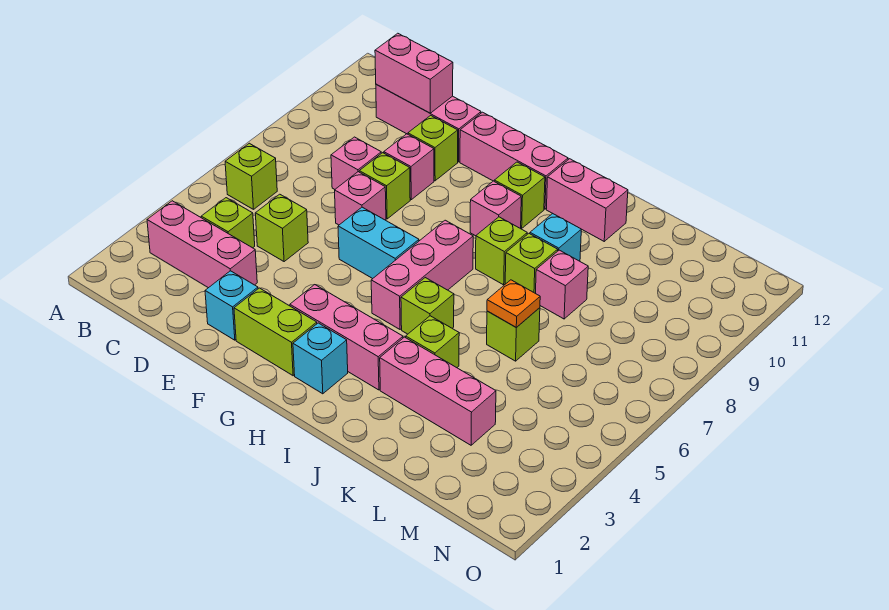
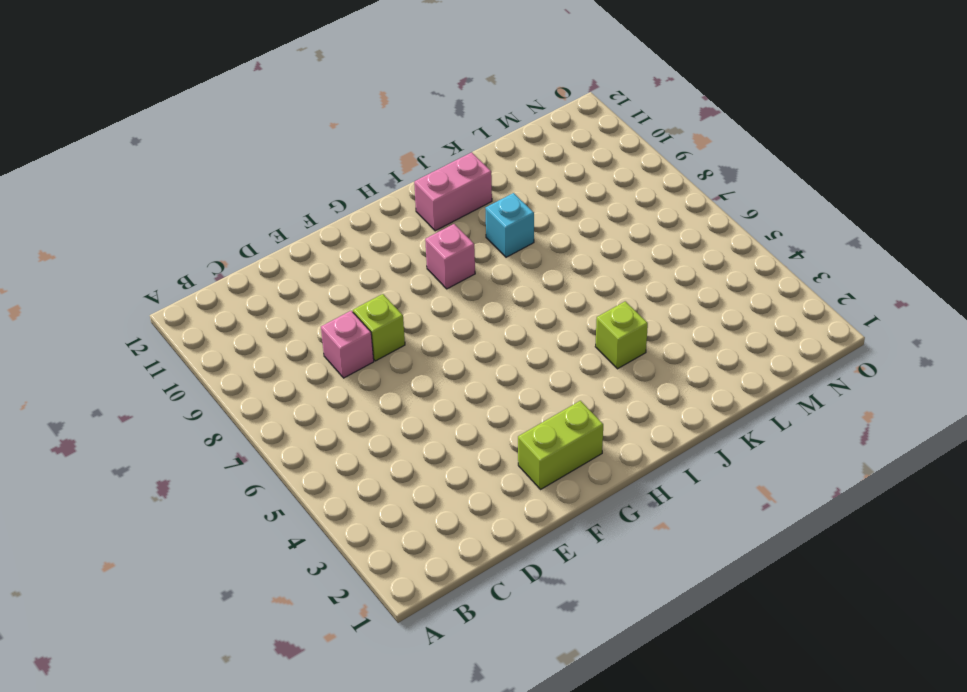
none -> pink brick B3:D3 level 1
none -> lime brick B6 level 1
none -> lime brick C4 level 1
none -> pink brick C11:E11 level 1

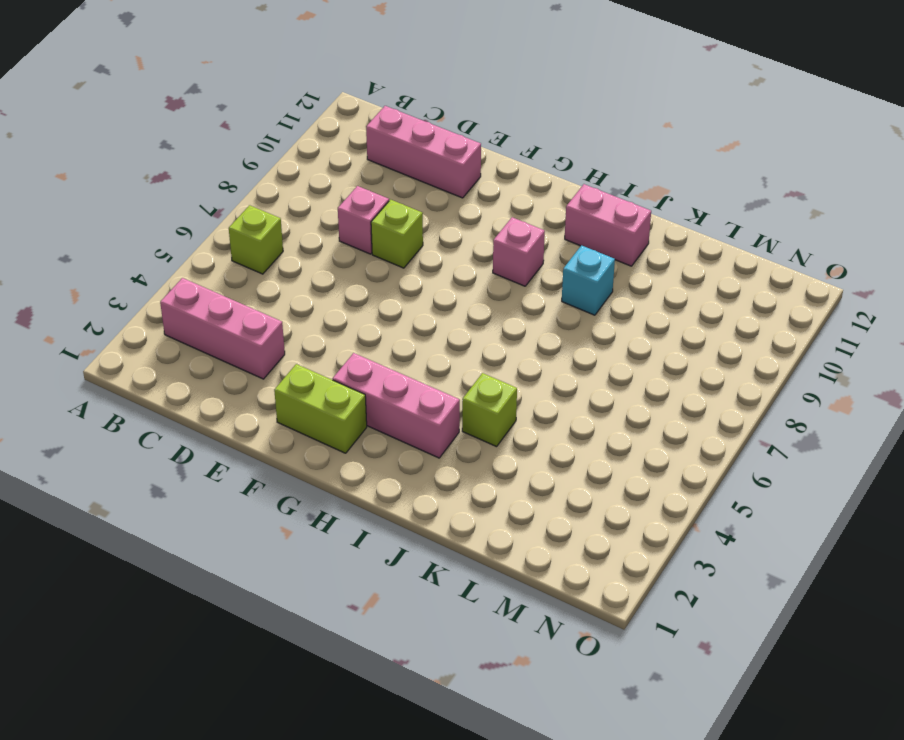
none -> lime brick C4 level 1
none -> lime brick D5 level 1
none -> cyan brick E2 level 1
none -> pink brick E7 level 1

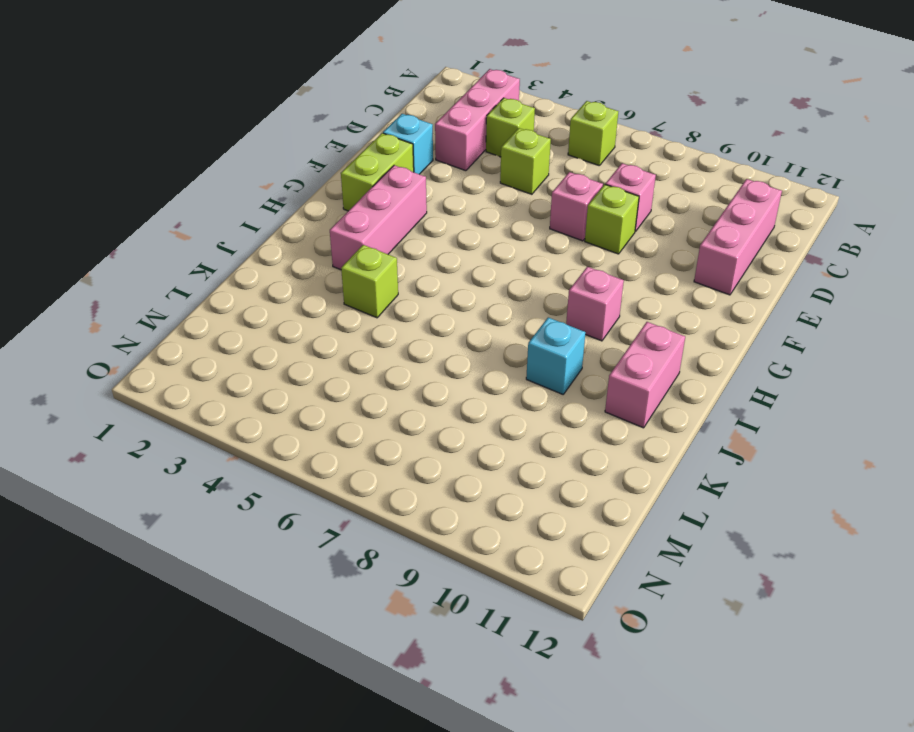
none -> pink brick E9 level 1
none -> lime brick E10 level 1
none -> cyan brick F6:G6 level 1
none -> pink brick F11:H11 level 1

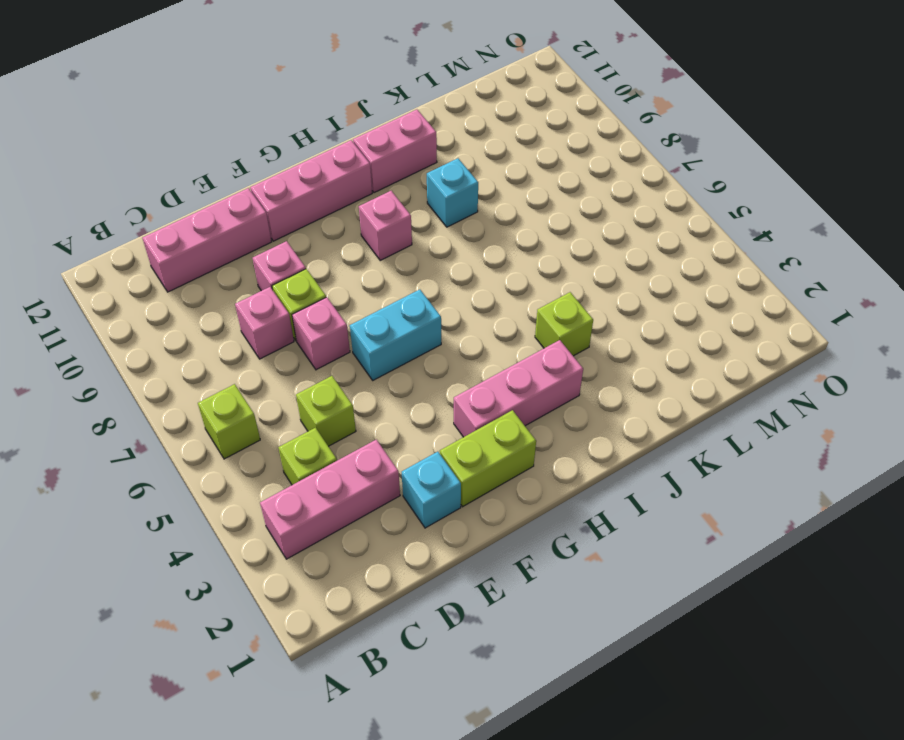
none -> lime brick E10 level 1
none -> cyan brick H2 level 1
none -> pink brick H5:H7 level 1
none -> lime brick H10 level 1

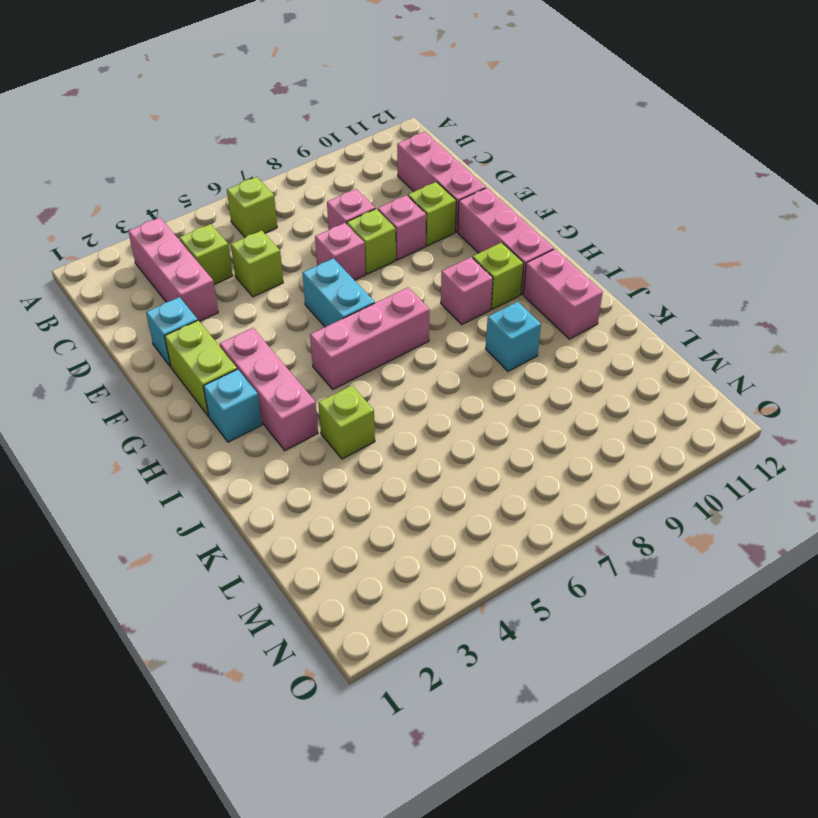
none -> lime brick I5 level 1
none -> lime brick I8 level 1
none -> pink brick J3:L3 level 1
none -> lime brick J8 level 1

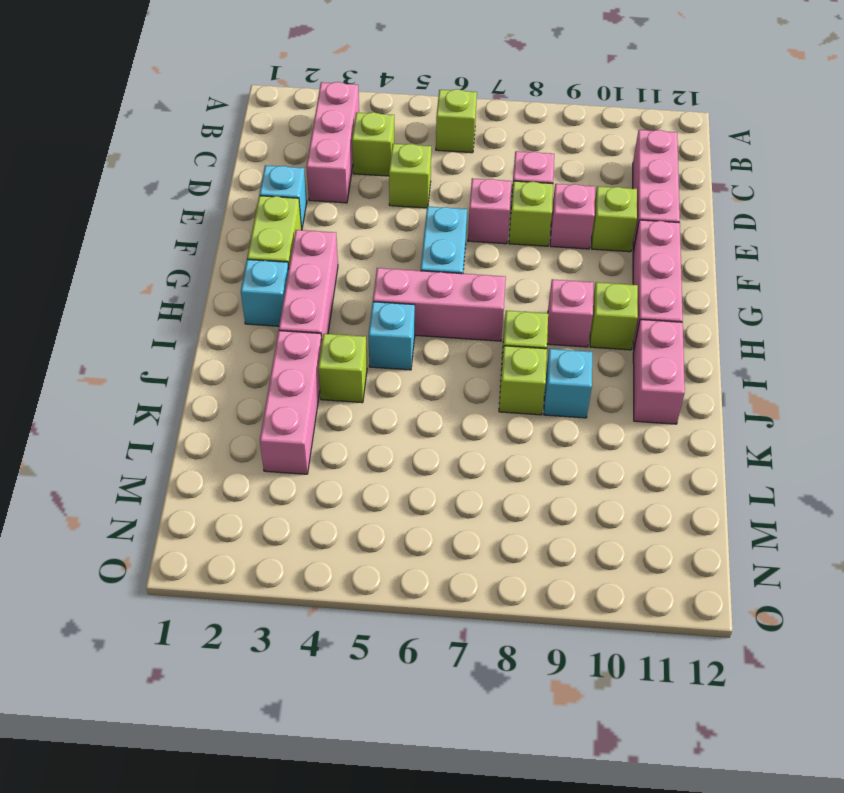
cyan brick I5 level 1 -> lime brick I5 level 1
none -> lime brick K6 level 1
none -> pink brick K8 level 1
none -> pink brick C11:D11 level 2
none -> orange plate K6 level 2

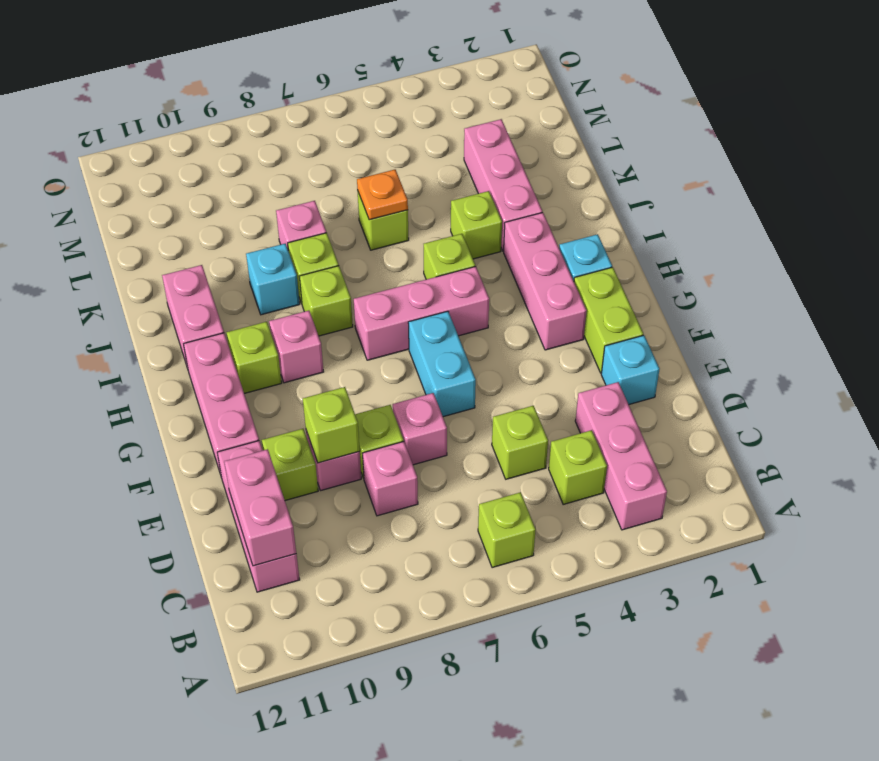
lime brick E9 level 2 -> none

